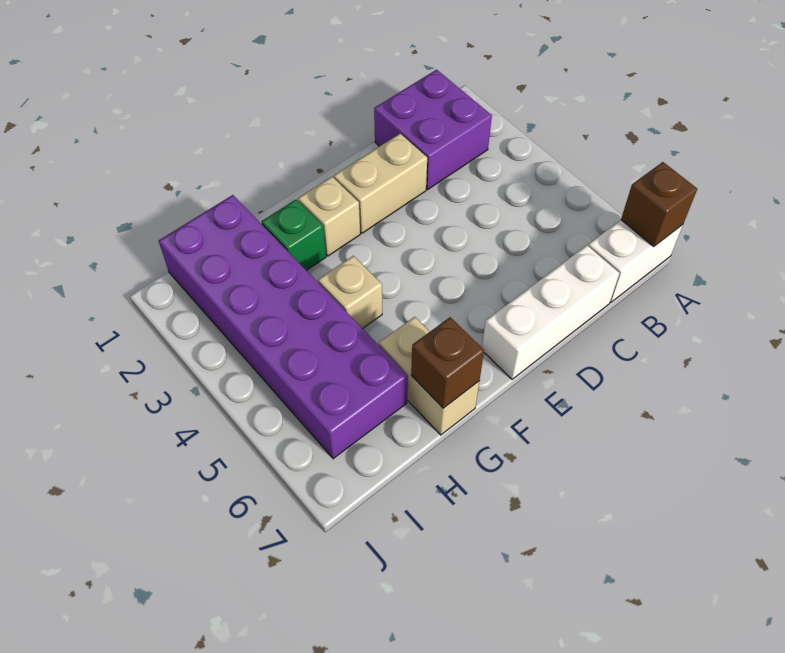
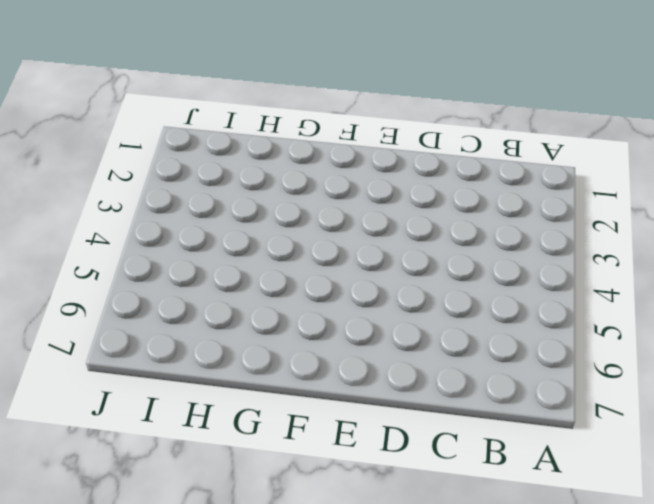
none -> white brick A7:B7 level 1
none -> purple brick B1:C2 level 1

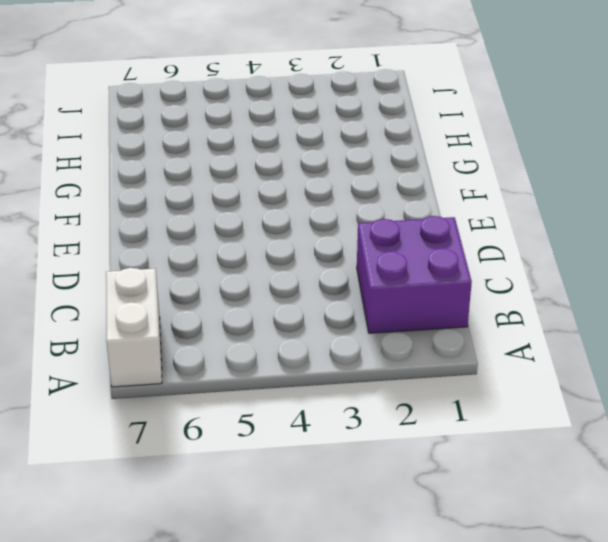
none -> white brick C7:E7 level 1
none -> tan brick D2:E2 level 1

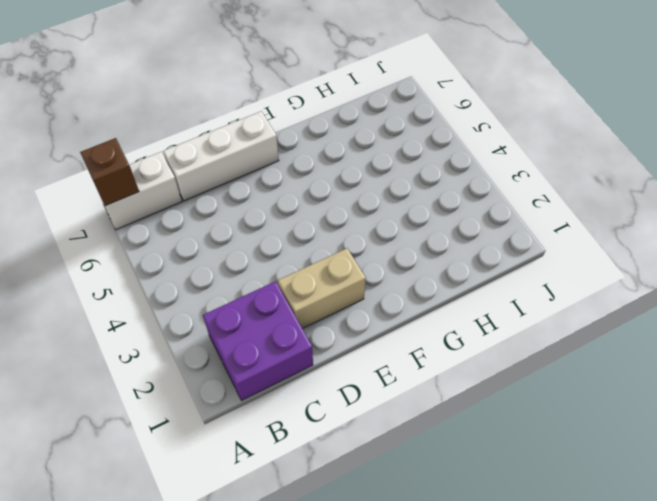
none -> tan brick F2 level 1
none -> green brick G2 level 1

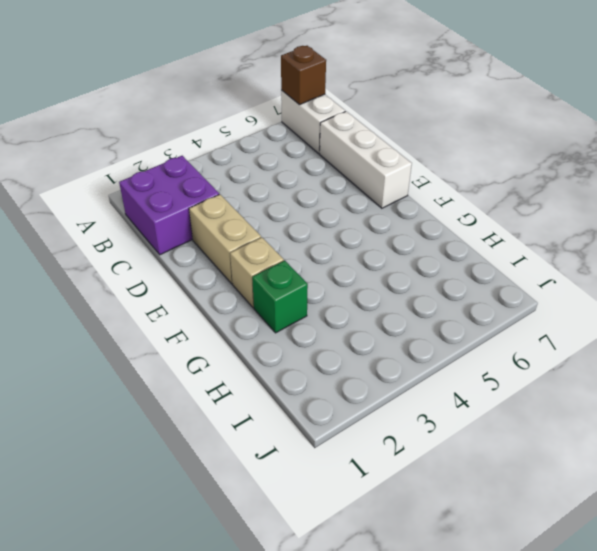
none -> tan brick G4 level 1
none -> tan brick G6:G7 level 1

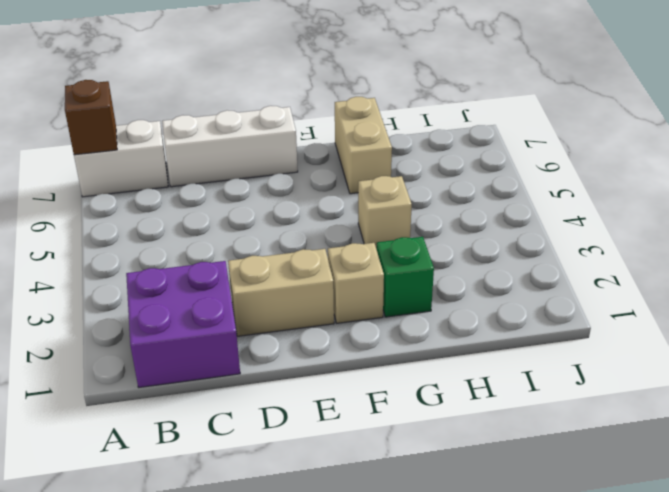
none -> purple brick H1:I6 level 1
none -> brown brick G7 level 2

